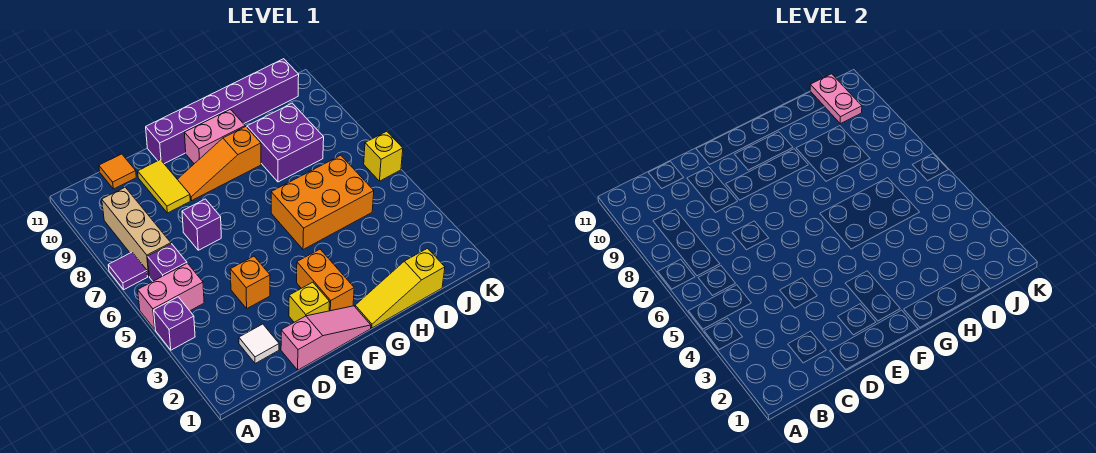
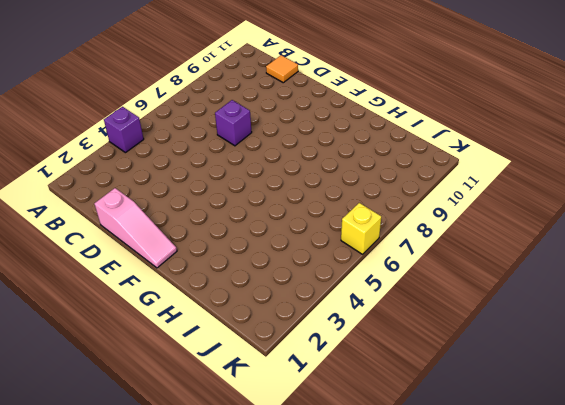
none -> pink brick A5:B5 level 1
none -> purple tile A7 level 1
none -> purple brick B6 level 1

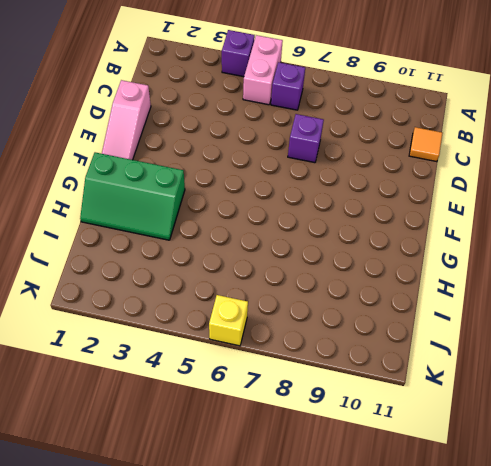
green slope G1:H3 level 1 top G -> yellow slope G1:I1 level 1 top I
none -> purple tile A7 level 1
none -> tan brick B7:B9 level 1
none -> white tile C2 level 1

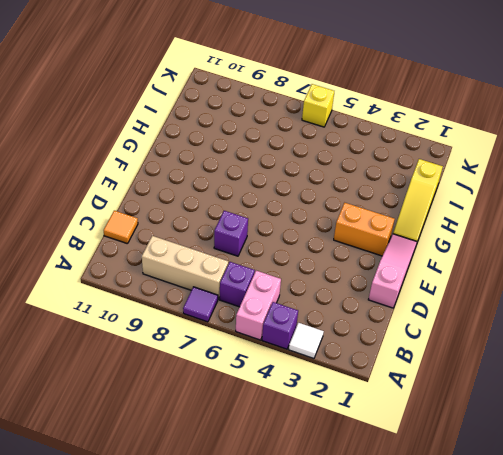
white tile A3 level 1 -> white tile C2 level 1
none -> orange brick D4 level 1
none -> yellow tile D9:D10 level 1
none -> yellow brick E2 level 1

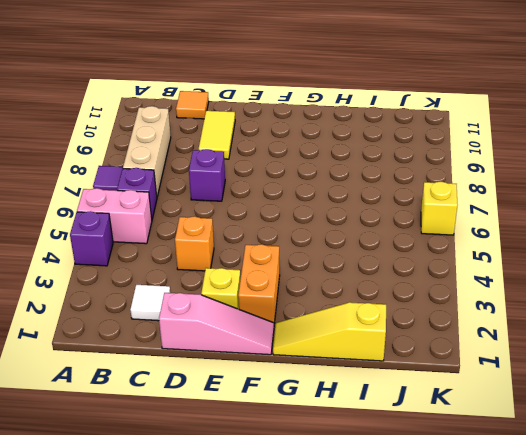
none -> orange slope E9:G9 level 1 top G
none -> purple brick E11:J11 level 1
none -> pink brick F10:G10 level 1

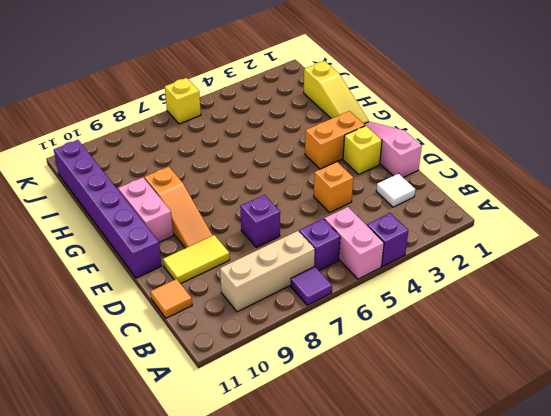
none -> orange brick G5:I6 level 1
none -> purple brick H8:I9 level 1
none -> pink plate J10:J11 level 2

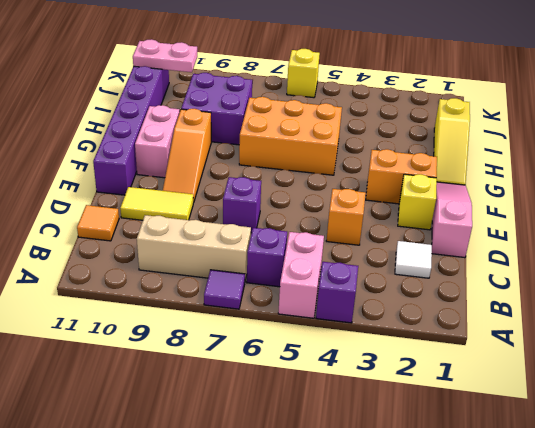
orange brick G5:H7 level 1 -> orange brick G5:I6 level 1

